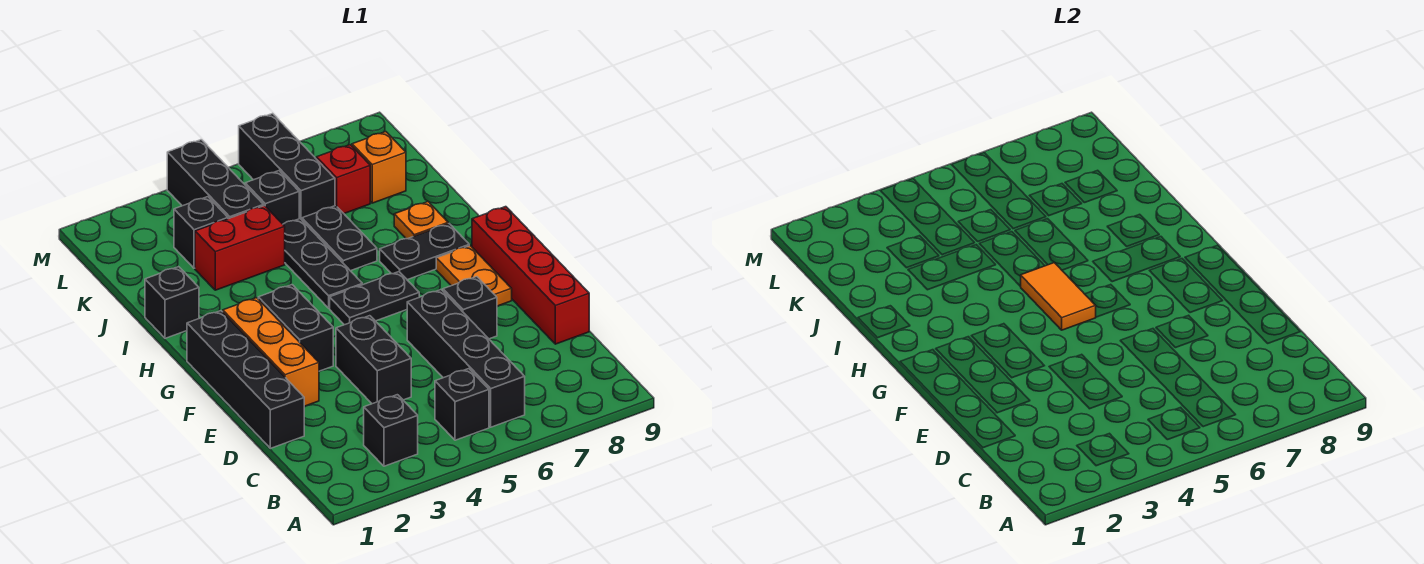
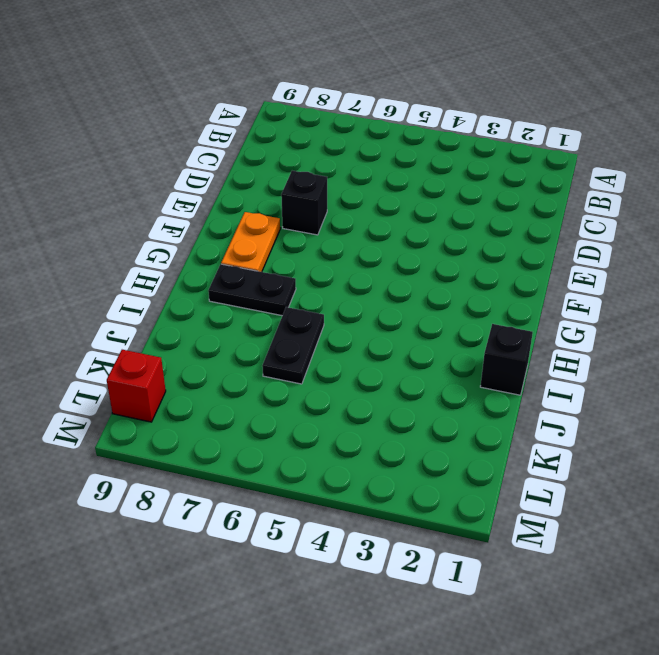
red brick L9 level 1 -> red brick K7 level 1
none -> black brick B3 level 1
none -> black brick B5 level 1
none -> black brick B6:E6 level 1

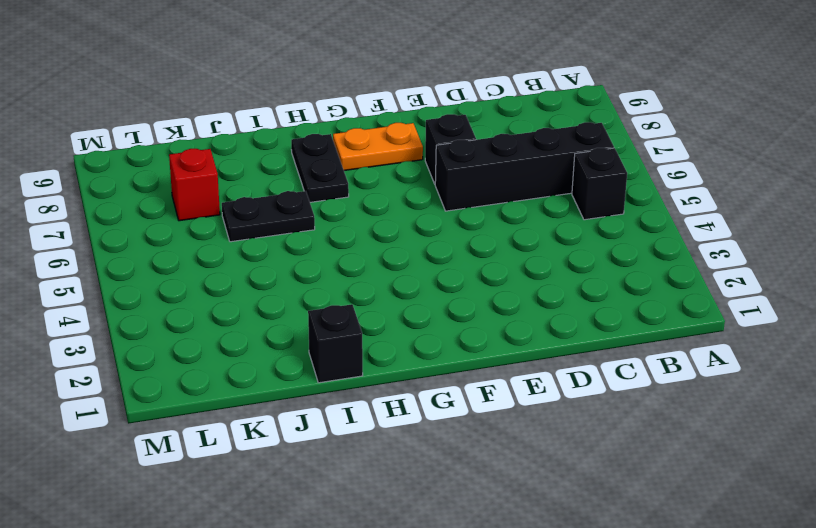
none -> black brick B3 level 1
none -> black brick D1:G1 level 1
none -> black brick D4:E4 level 1

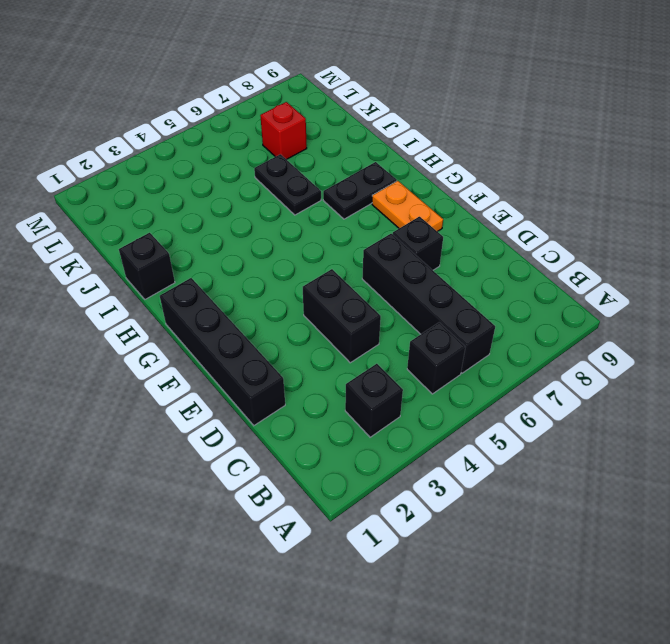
none -> red brick D9:G9 level 1
none -> orange brick E2:G2 level 1
none -> black brick F3:G3 level 1

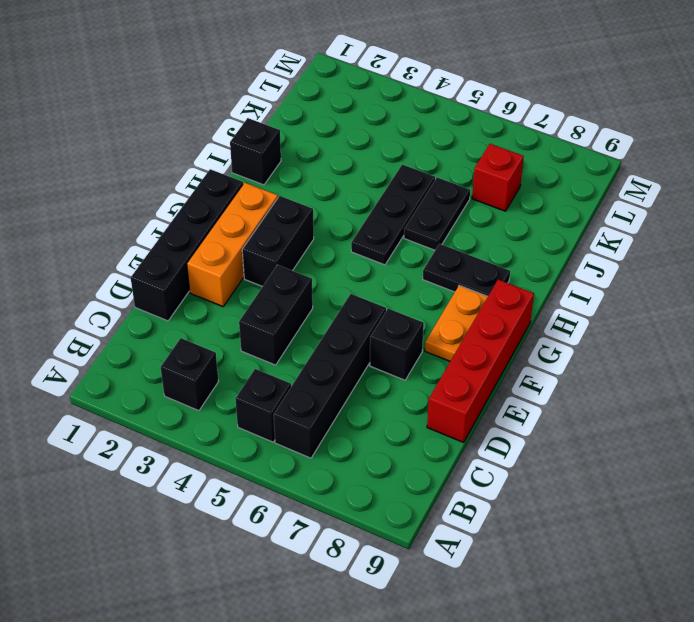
none -> black plate G5:G6 level 1
none -> orange plate I8 level 1
none -> red brick J3:J4 level 1

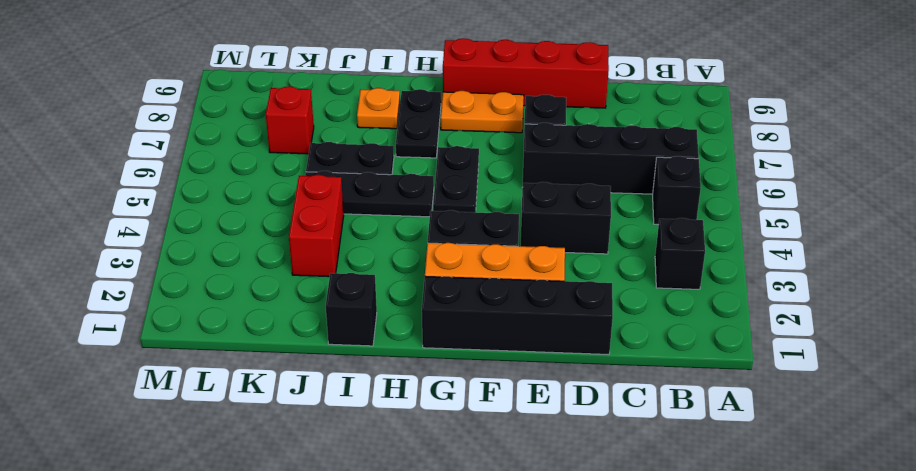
none -> black brick K3 level 1
none -> black brick K4:M4 level 1
none -> black brick K5 level 1

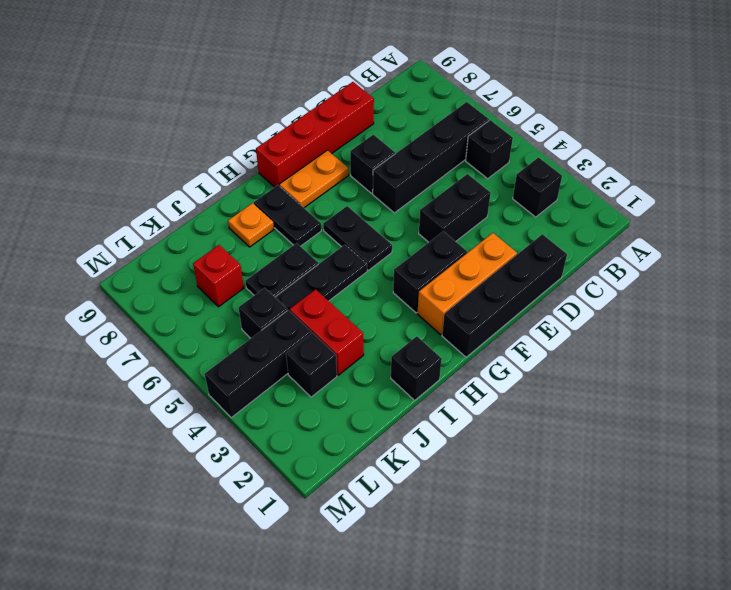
none -> black brick K6:M6 level 1
none -> orange brick K8 level 1
none -> orange tile G5:H5 level 2

